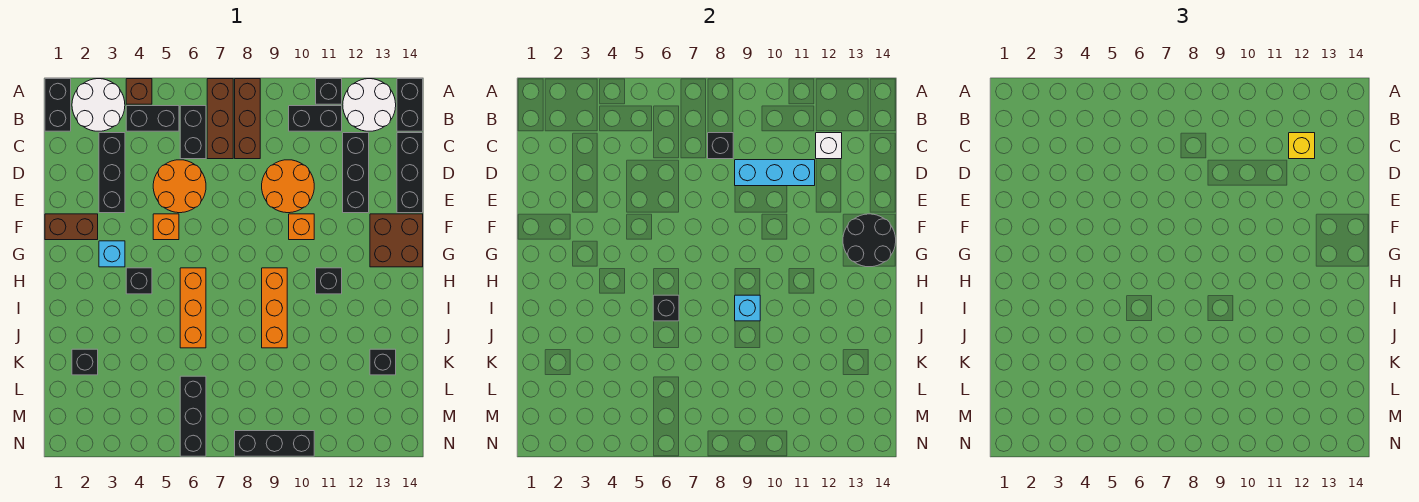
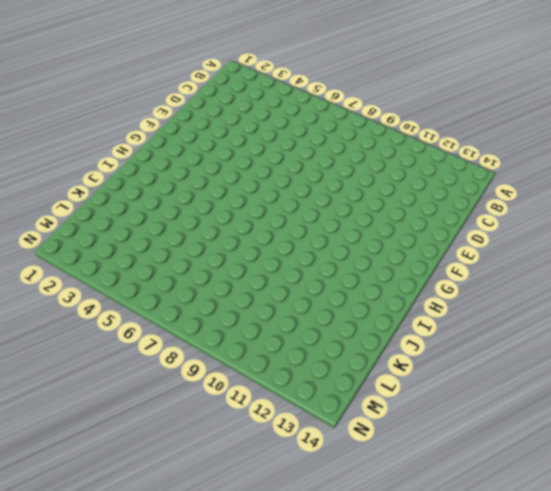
none -> black brick A1:B1 level 1
none -> white round brick A2:B3 level 1
none -> brown brick A4 level 1
none -> brown brick A7:C7 level 1

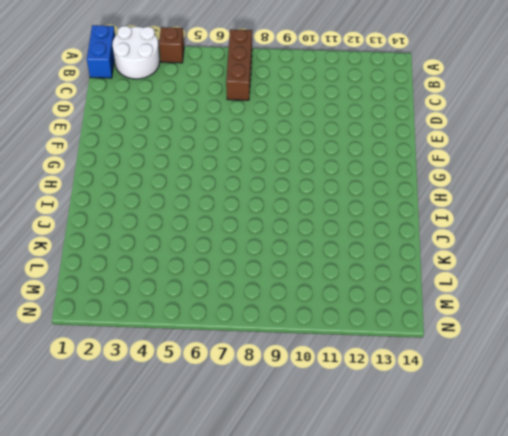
blue brick A1:B1 level 1 -> black brick A1:B1 level 1
none -> brown brick A8:C8 level 1
none -> black brick A11 level 1
none -> white round brick A12:B13 level 1
none -> black brick A14:B14 level 1

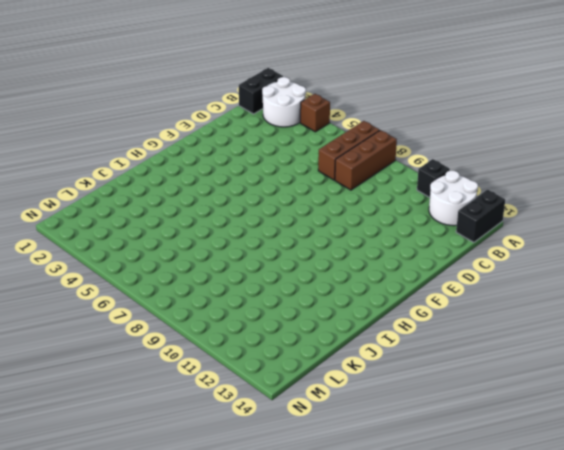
none -> black brick B4:B5 level 1
none -> black brick B6:C6 level 1
none -> black brick B10:B11 level 1
none -> black brick C3:E3 level 1

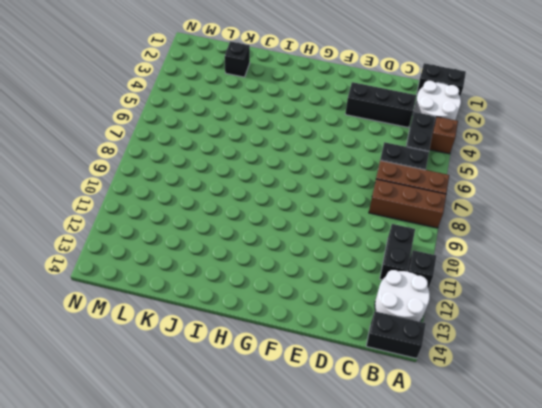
none -> black brick C12:E12 level 1
none -> black brick C14:E14 level 1
none -> orange round brick D5:E6 level 1
none -> orange round brick D9:E10 level 1

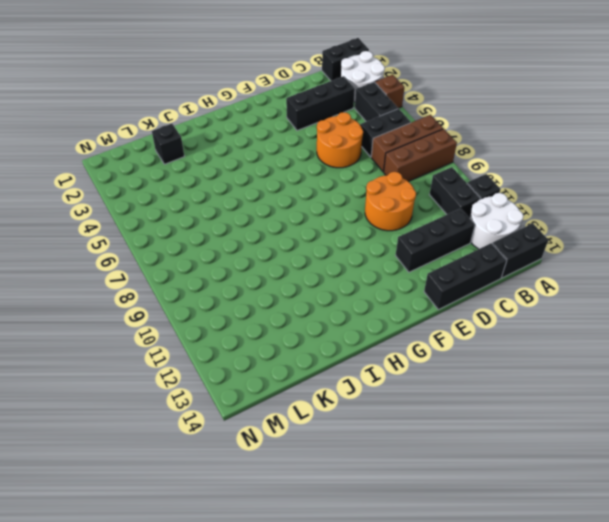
none -> brown brick F1:F2 level 1
none -> orange brick F5 level 1
none -> orange brick F10 level 1
none -> brown brick F13:G14 level 1

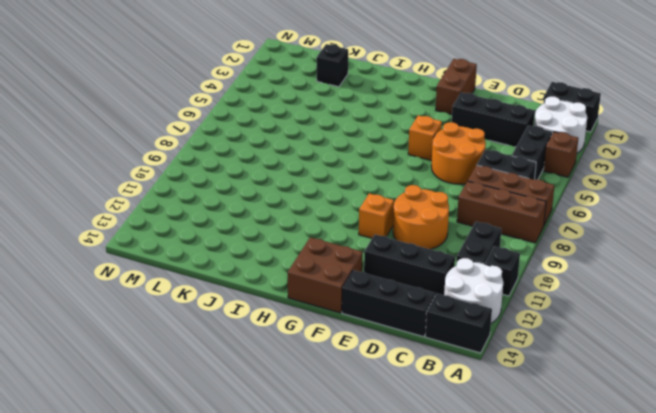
none -> cyan brick G3 level 1
none -> black brick H4 level 1
none -> orange brick H6:J6 level 1
none -> orange brick H9:J9 level 1

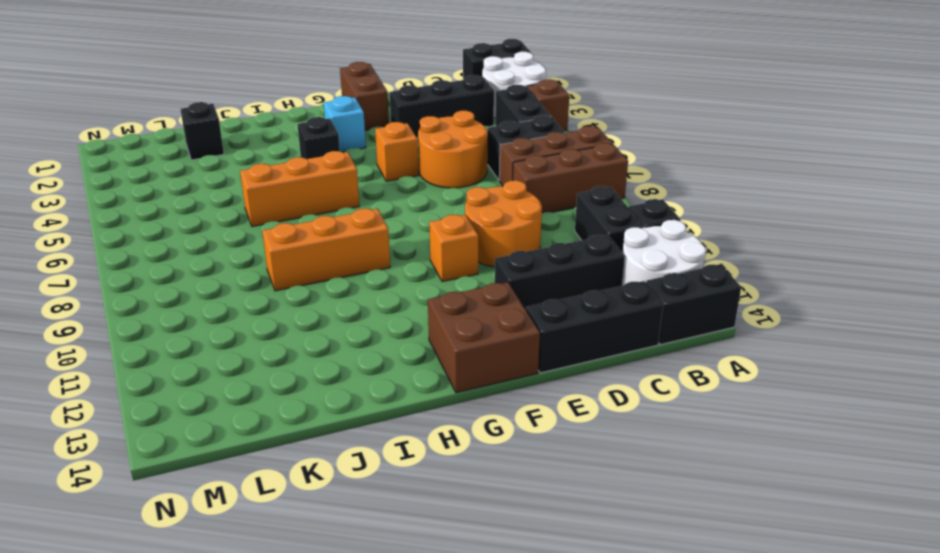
none -> black brick H11 level 1
none -> black brick K13 level 1
none -> black brick L6:N6 level 1
none -> black brick N8:N10 level 1

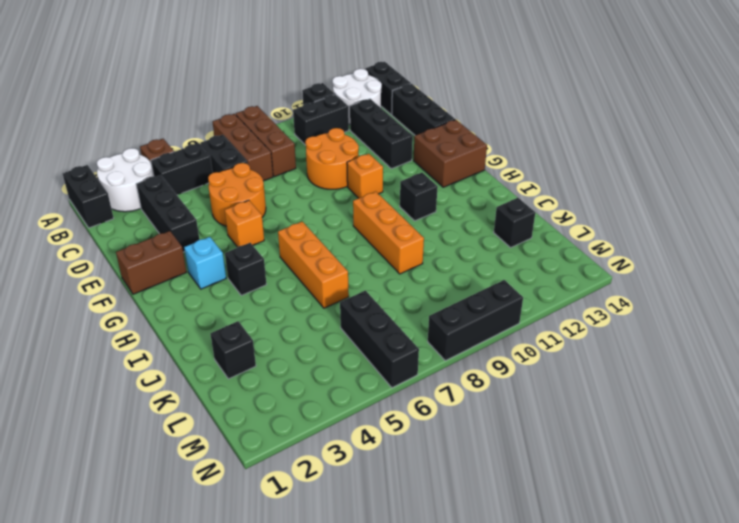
none -> black brick C8 level 2
none -> white brick C12 level 2
none -> cyan brick D9:D11 level 2
none -> black round brick F13:G14 level 2

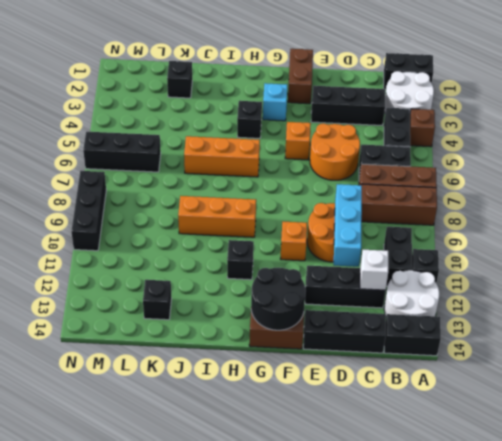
none -> black brick C8 level 2
none -> black brick I6 level 2
none -> cyan brick I9 level 2
none -> yellow brick C12 level 3

